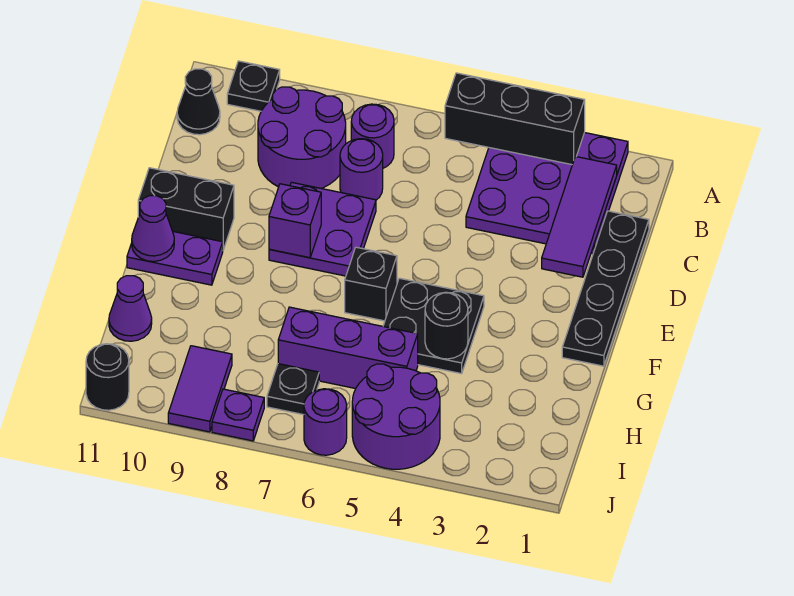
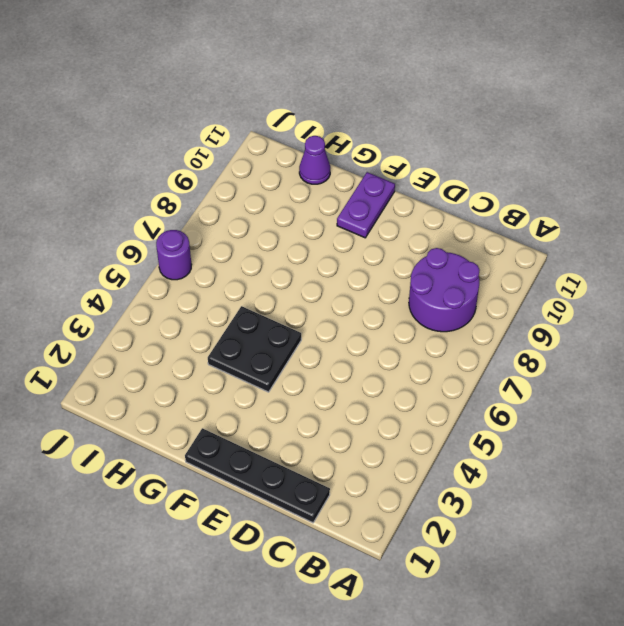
none -> purple plate A2:C4 level 1
none -> black plate A10 level 1
none -> purple round brick B7 level 1

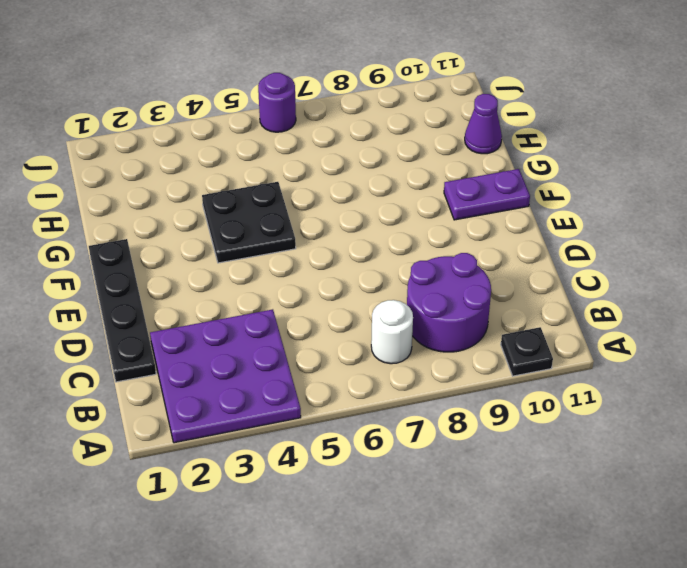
white round brick B7 level 1 -> purple round brick B7 level 1
none -> black cone B11 level 1
none -> purple round brick C7 level 1
none -> purple plate D7:E8 level 1

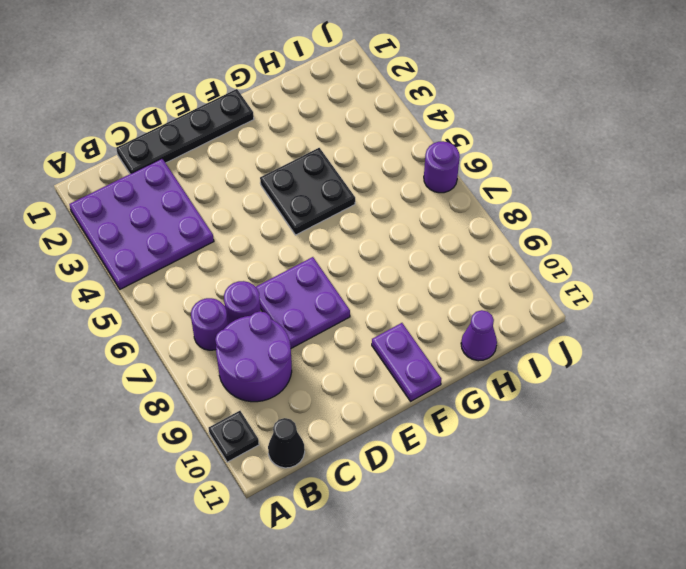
none -> black brick E10:E11 level 1
none -> black brick F6 level 1
none -> purple brick H5:H7 level 1

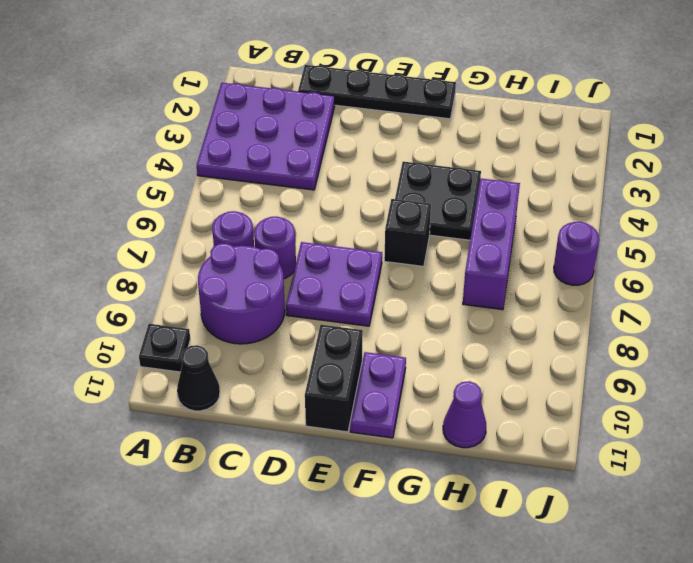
none -> purple round brick I4:J5 level 1
none -> black plate I7 level 1
none -> purple tile I9:J9 level 1

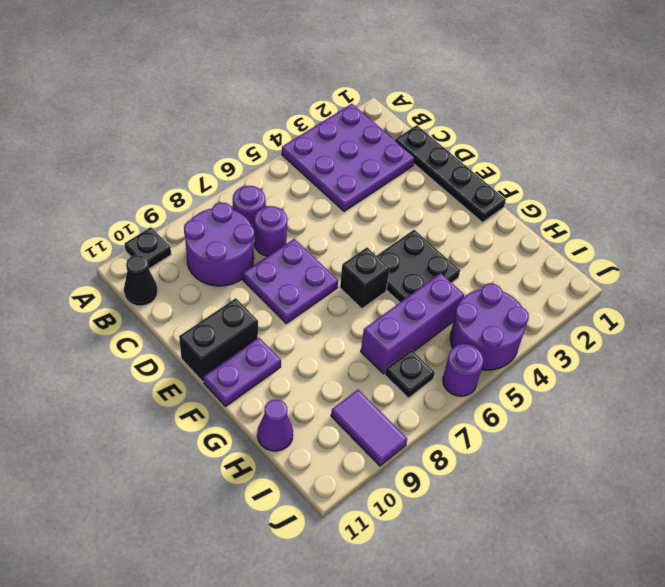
none -> purple plate J8 level 1
none -> black round brick J11 level 1
none -> black brick A3:A5 level 2

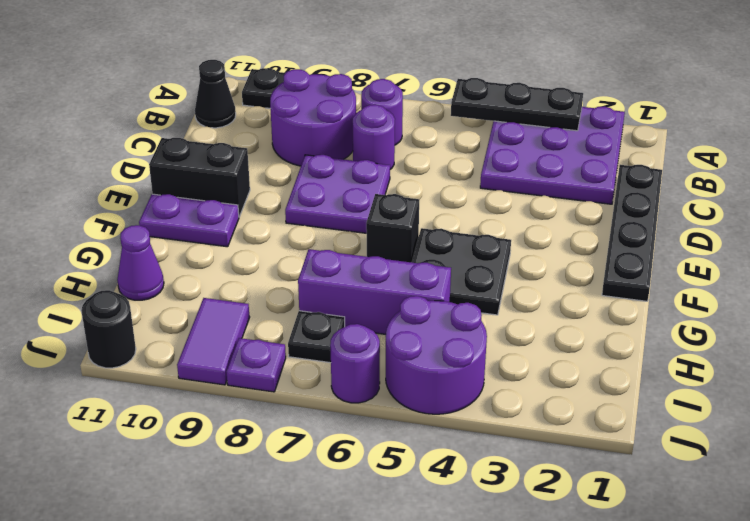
black plate A3:A5 level 2 -> black brick A3:A5 level 2
none -> purple tile B2:D2 level 2
none -> purple brick E8 level 2
none -> purple cone F11 level 2

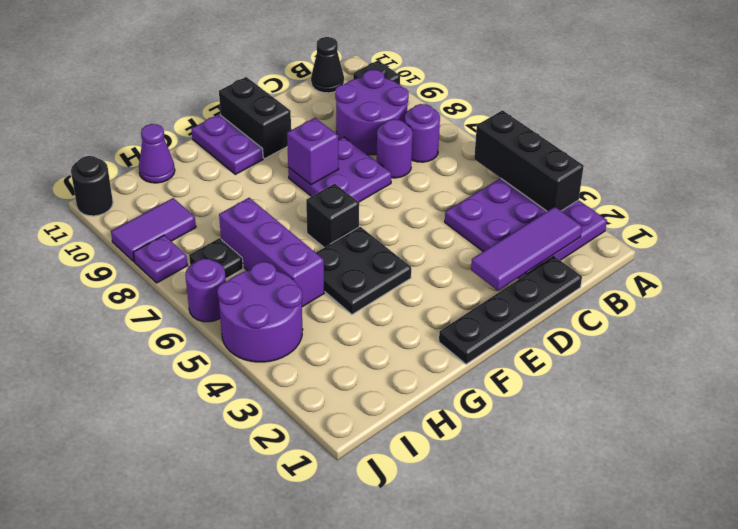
none -> purple cone F11 level 2
none -> black round brick G4 level 2

